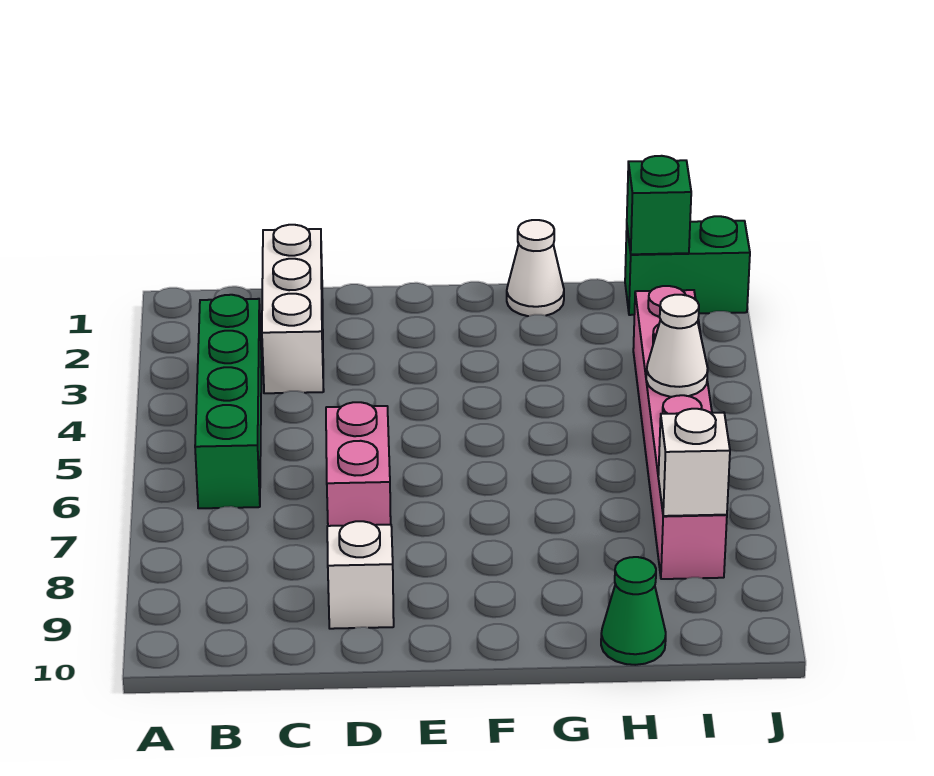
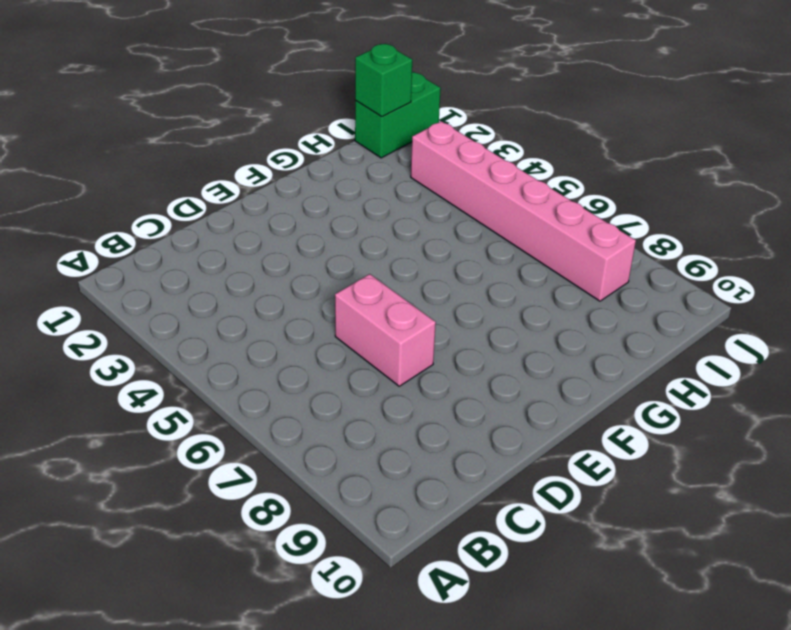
none -> green brick B3:B6 level 1
none -> white brick C1:C3 level 1

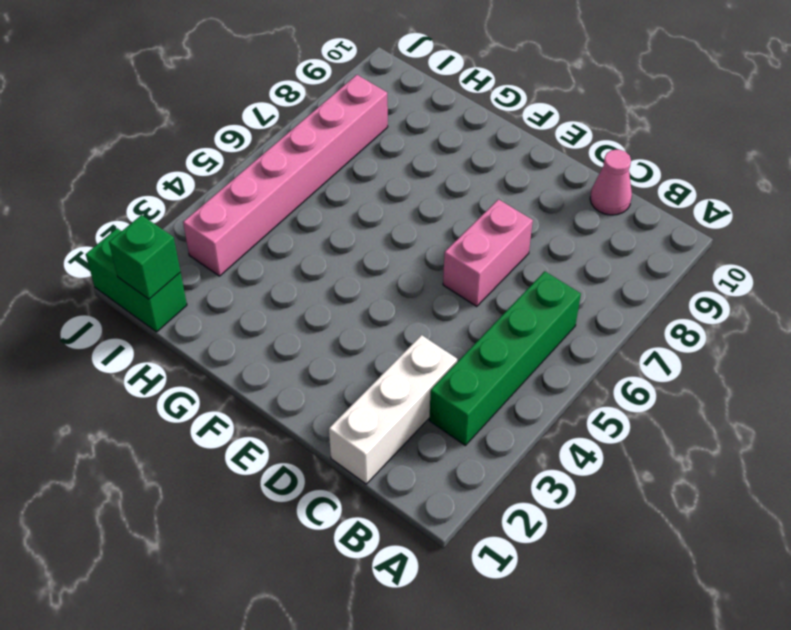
pink cone C10 level 1 -> none
none -> white brick D9 level 1
none -> white cone G1 level 1

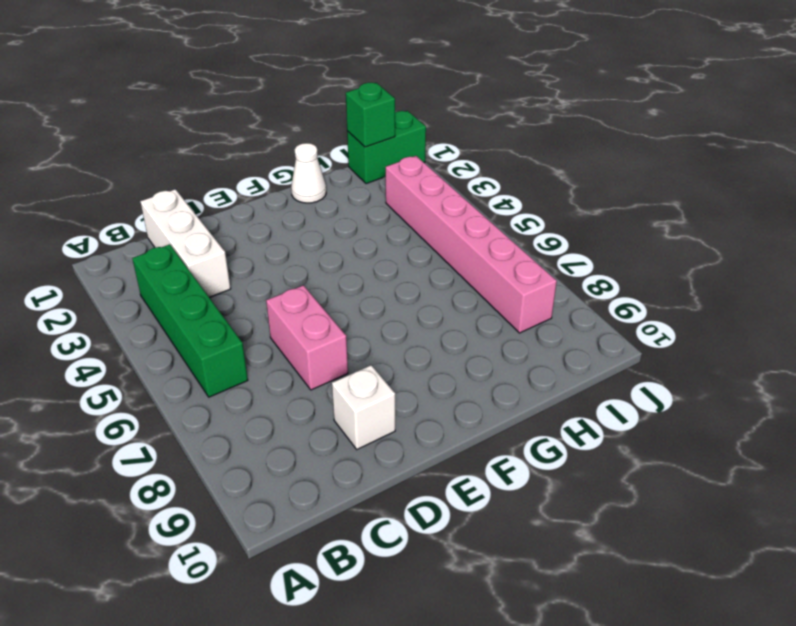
none -> green cone H10 level 1
none -> white cone I5 level 2

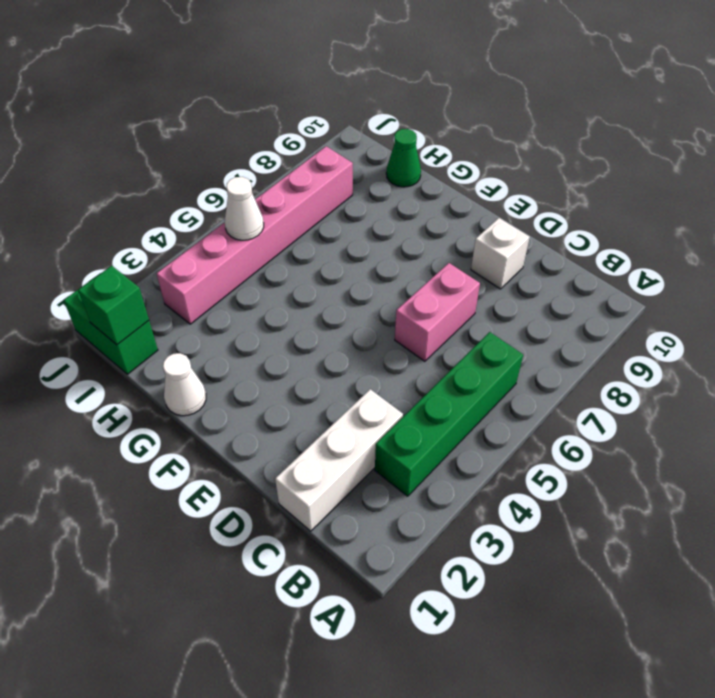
none -> white brick I8 level 2

